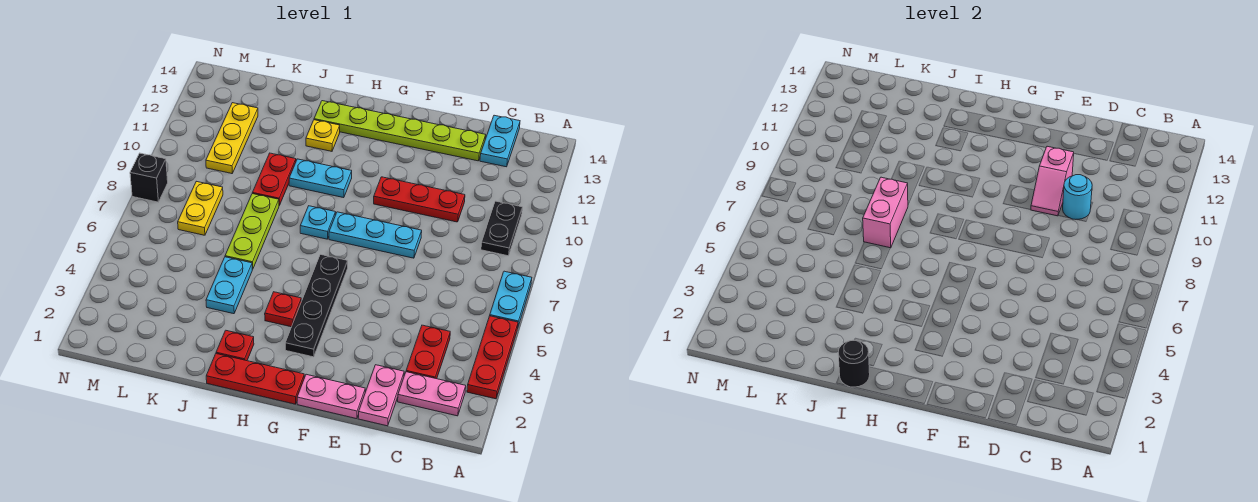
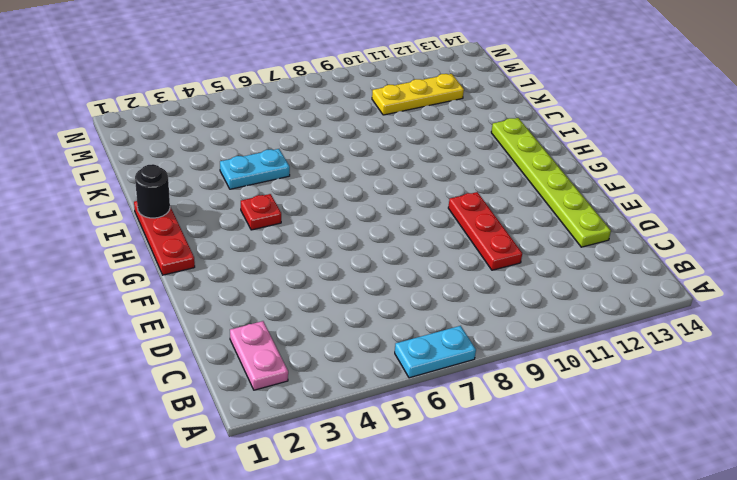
none -> red plate A3:A5 level 1
none -> black plate B9:B10 level 1
none -> red plate C3:C4 level 1

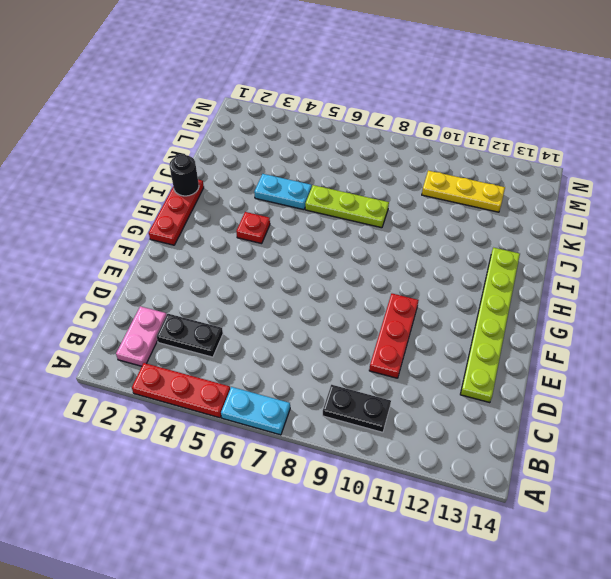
black plate C3:C4 level 1 -> red plate C3:C4 level 1
none -> cyan plate C13:C14 level 1
none -> pink plate D1:D2 level 1
none -> pink plate E1:F1 level 1

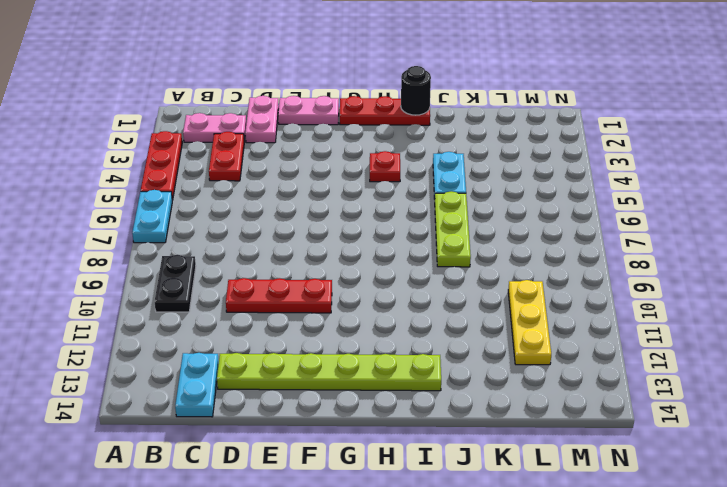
none -> cyan plate E8:G8 level 1
none -> black plate G3:G6 level 1
none -> cyan plate H8 level 1

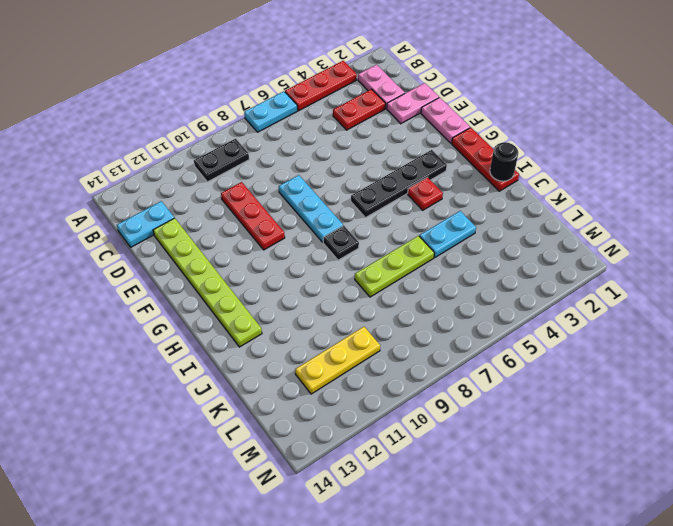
black plate H8 level 1 -> cyan plate H8 level 1
none -> cyan plate H10:I10 level 1
none -> red plate I2 level 1
none -> yellow plate I12 level 1

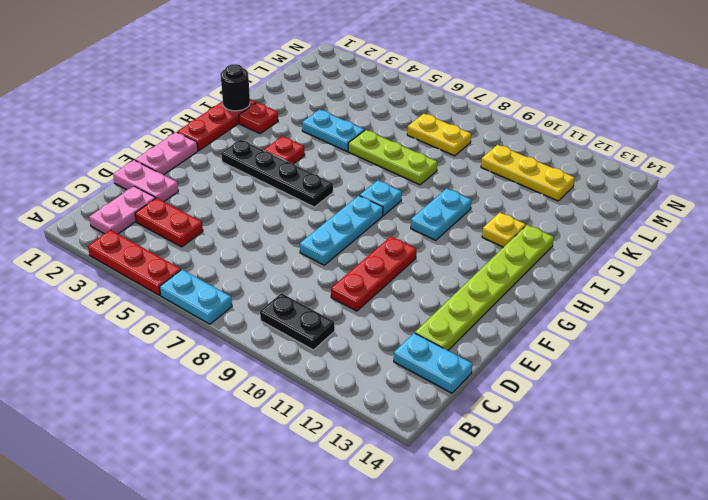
none -> red plate J9:J10 level 1
none -> black brick N8 level 1
none -> cyan round brick D10 level 2

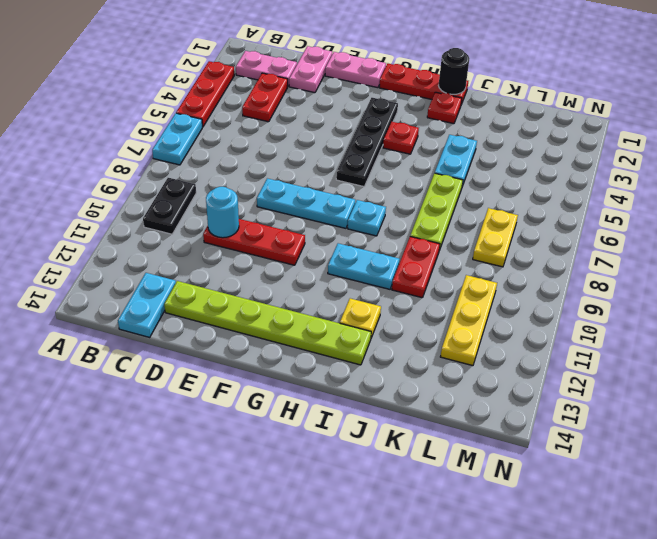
none -> black brick N8 level 1
none -> pink slope E10:E11 level 2 top 11
none -> pink brick J7:J8 level 2

